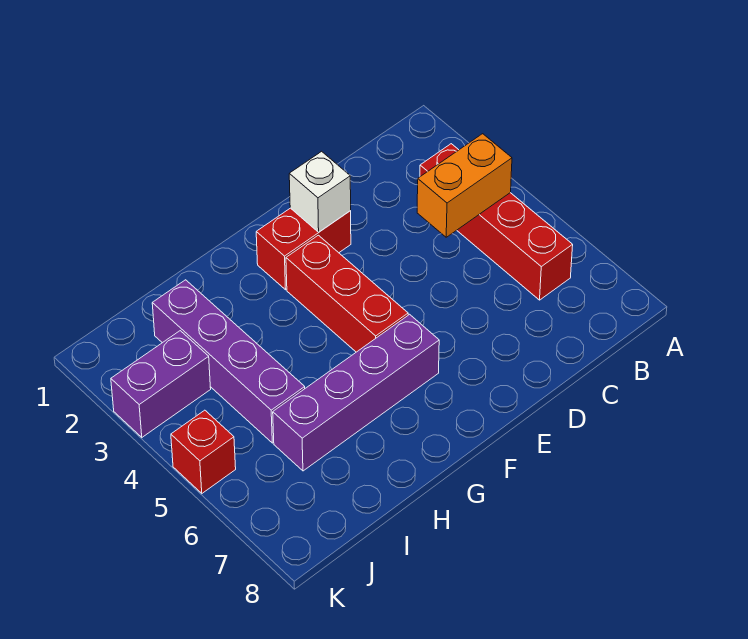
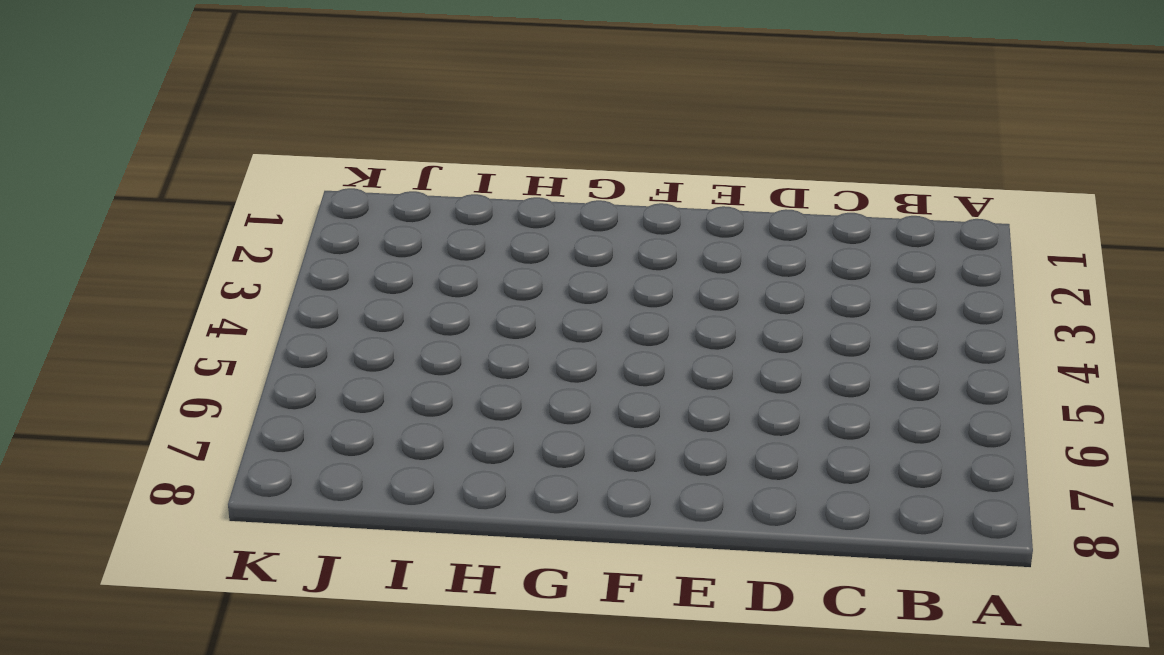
none -> red brick B3:B6 level 1
none -> red brick E2:F2 level 1

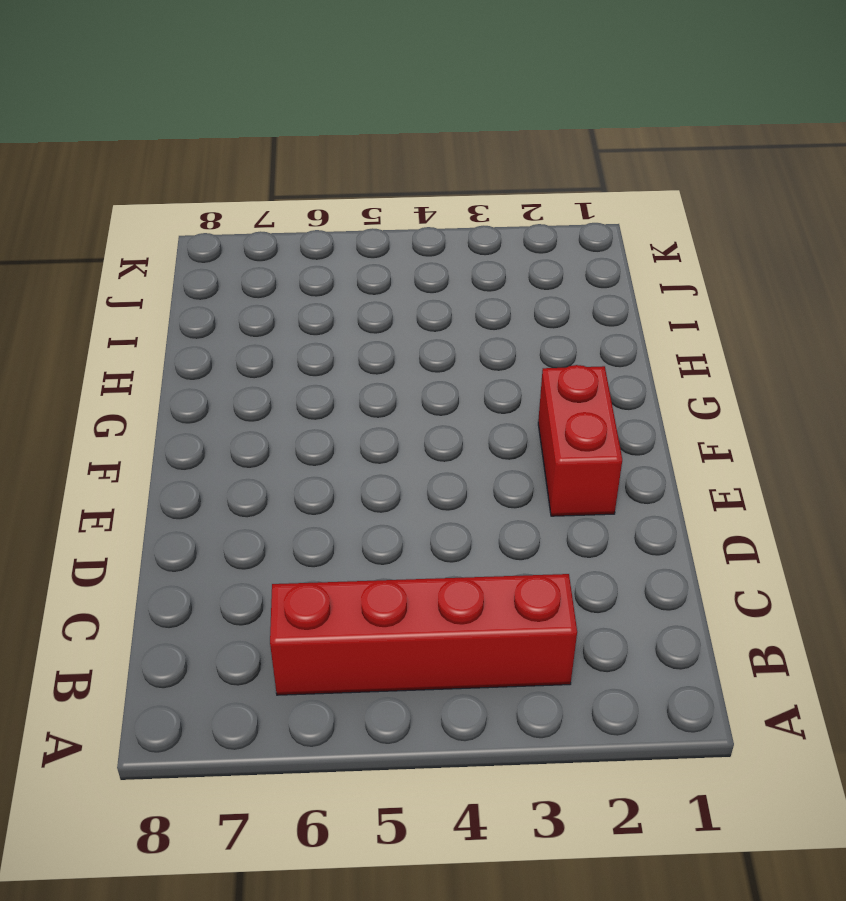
none -> red brick F3:F5 level 1
none -> purple brick F6:I6 level 1

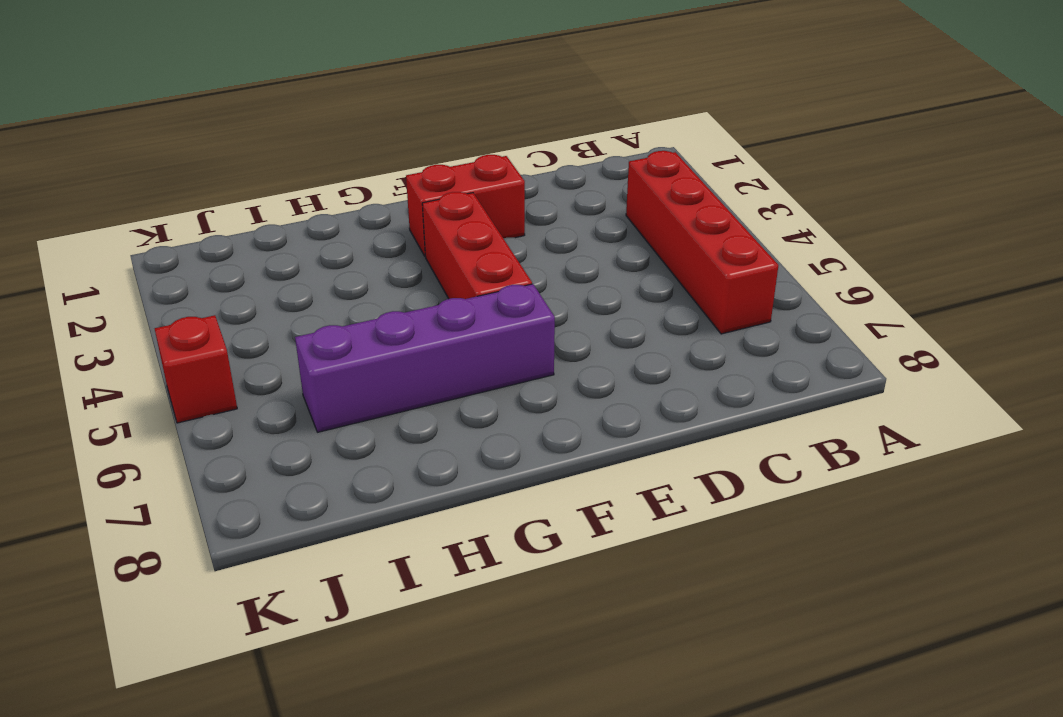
none -> purple brick I2:I5 level 1
none -> purple brick J3:K3 level 1

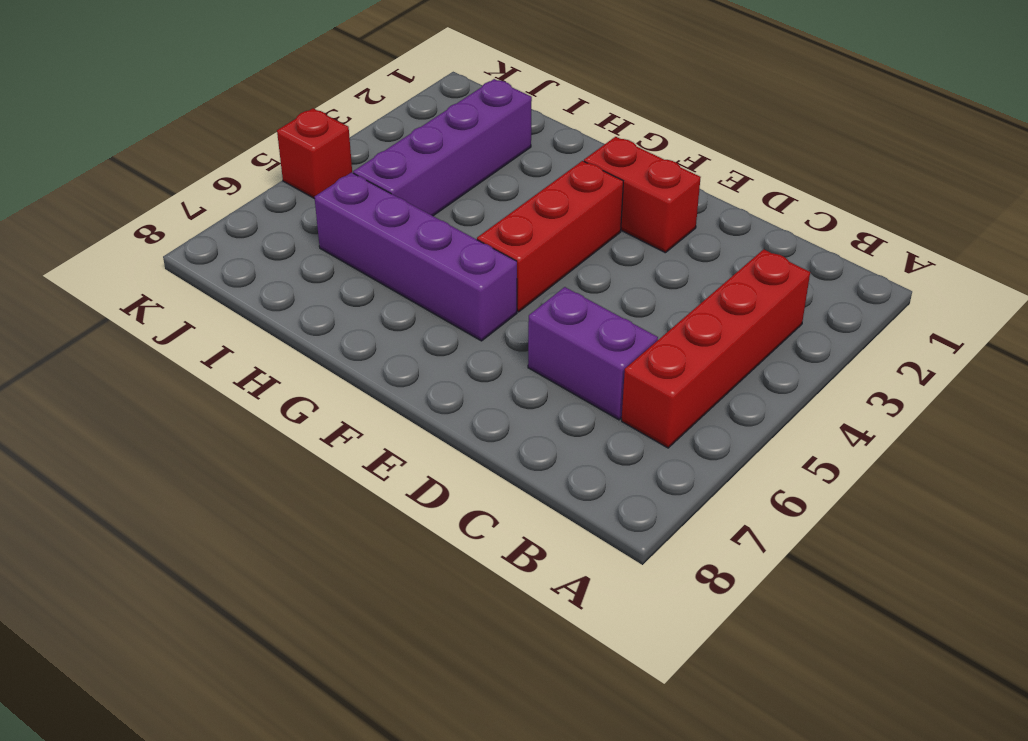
purple brick C6:D6 level 1 -> purple brick J3:K3 level 1
none -> orange brick B4:C4 level 2
none -> white brick E2 level 2

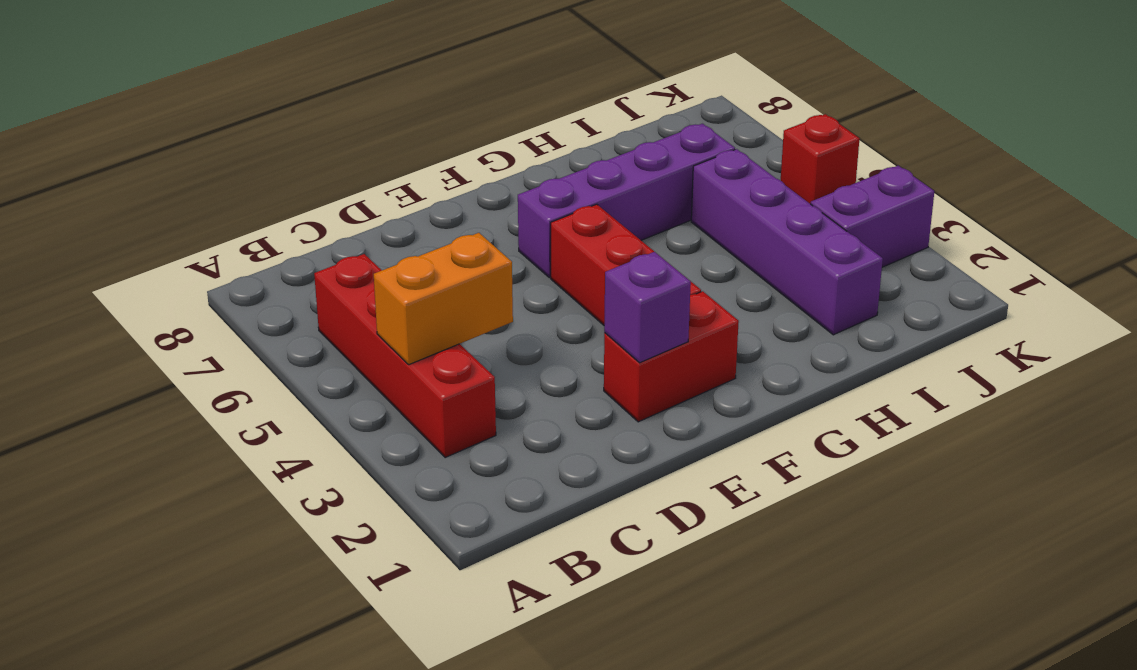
purple brick E2 level 2 -> white brick E2 level 2

